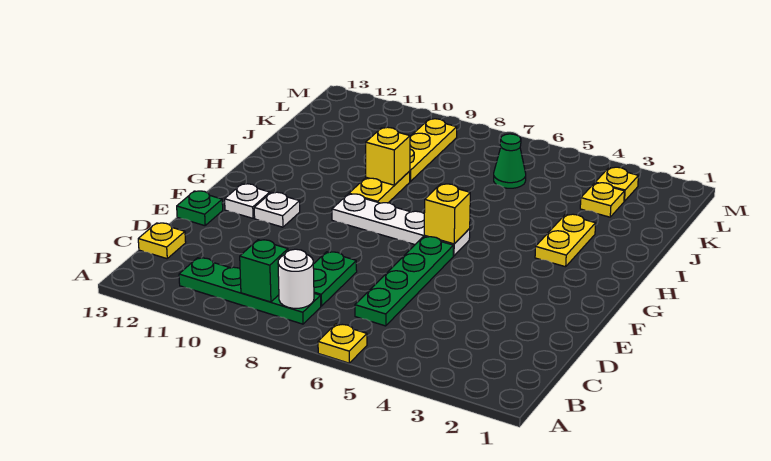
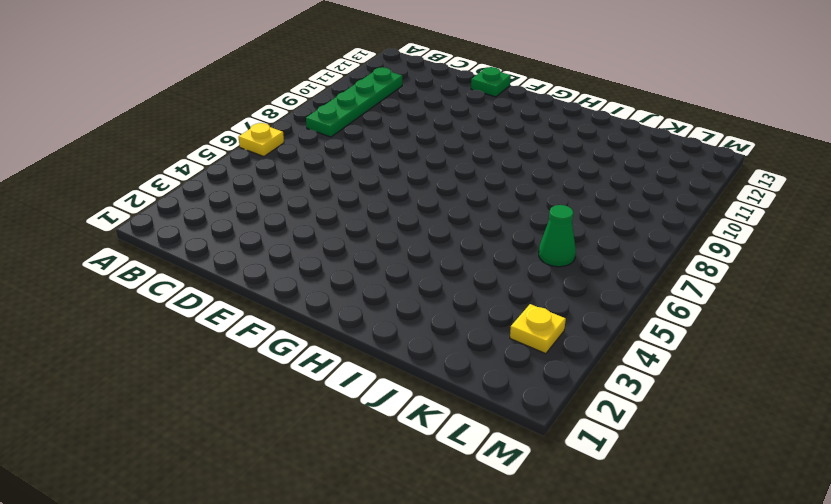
none -> green plate C6:F6 level 1
none -> green plate C8:D8 level 1
none -> yellow plate C13 level 1

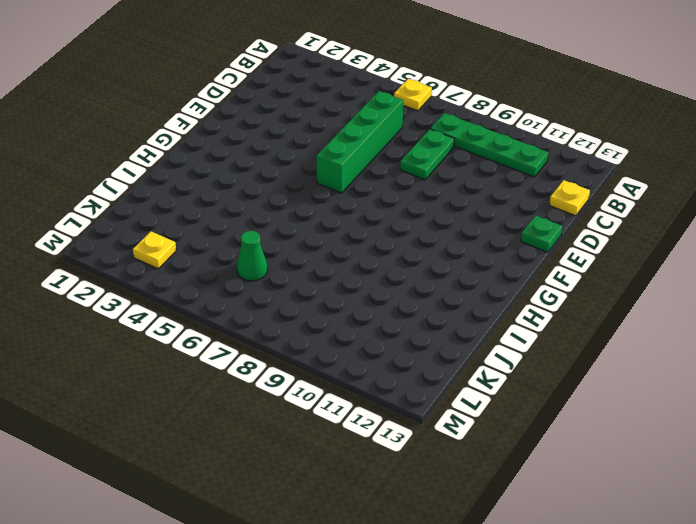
green brick C6:F6 level 1 -> green plate C6:F6 level 1
none -> white plate F11 level 1
none -> white plate F12 level 1
none -> white plate G6:G9 level 1

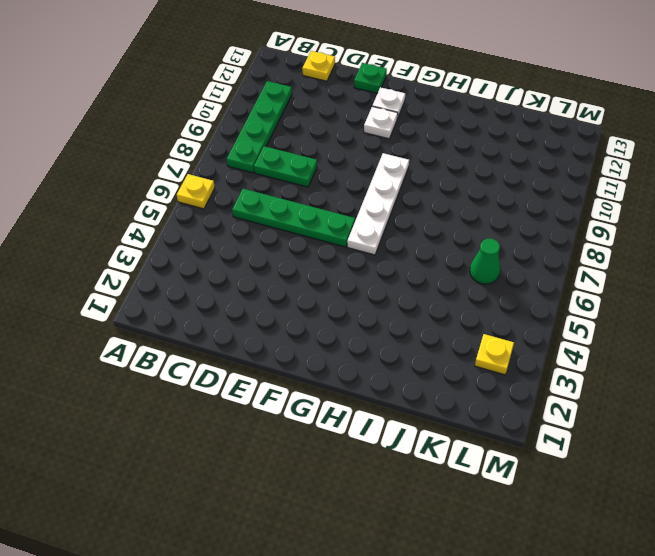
none -> yellow plate H3:I3 level 1
none -> yellow plate H9:I9 level 1
none -> yellow plate J9:L9 level 1

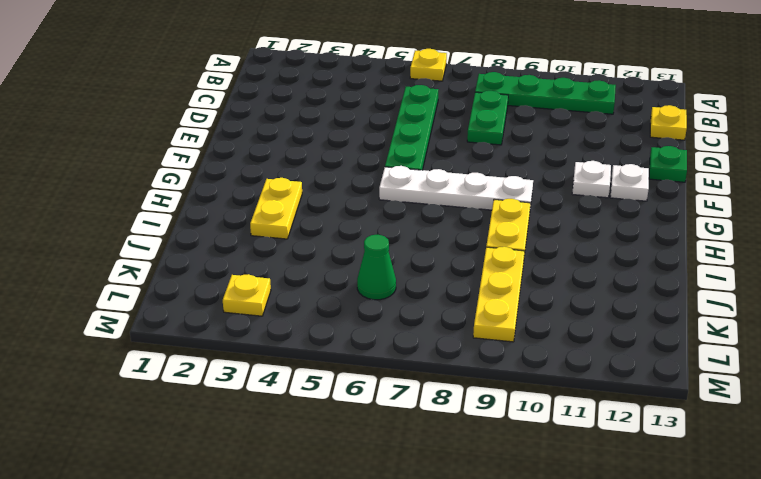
none -> yellow plate K3 level 1
none -> white round brick B8 level 2
none -> green brick B9 level 2

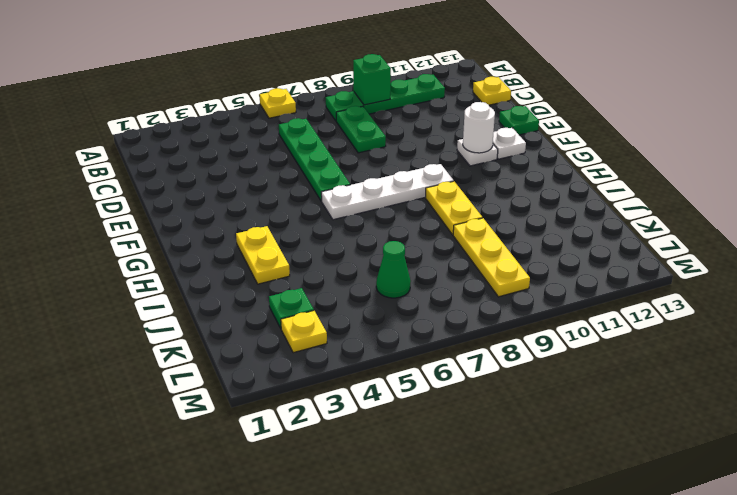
white round brick F11 level 2 -> white round brick B8 level 2
green plate K3 level 1 -> yellow plate K3 level 1
none -> yellow brick G6 level 2
none -> yellow brick I9 level 2

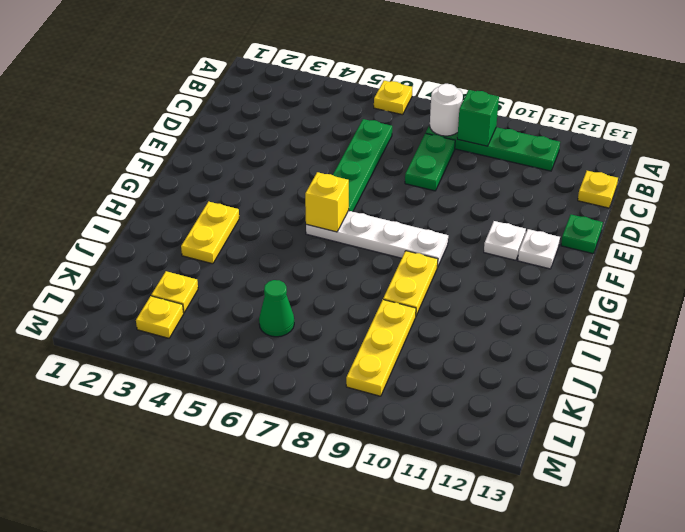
none -> yellow brick I9 level 2

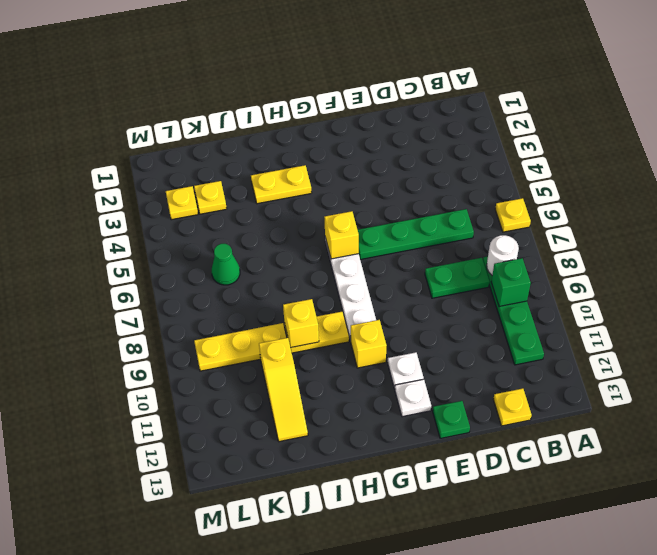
yellow brick G10 level 1 -> none
yellow slope J10:J12 level 1 top 10 -> none

